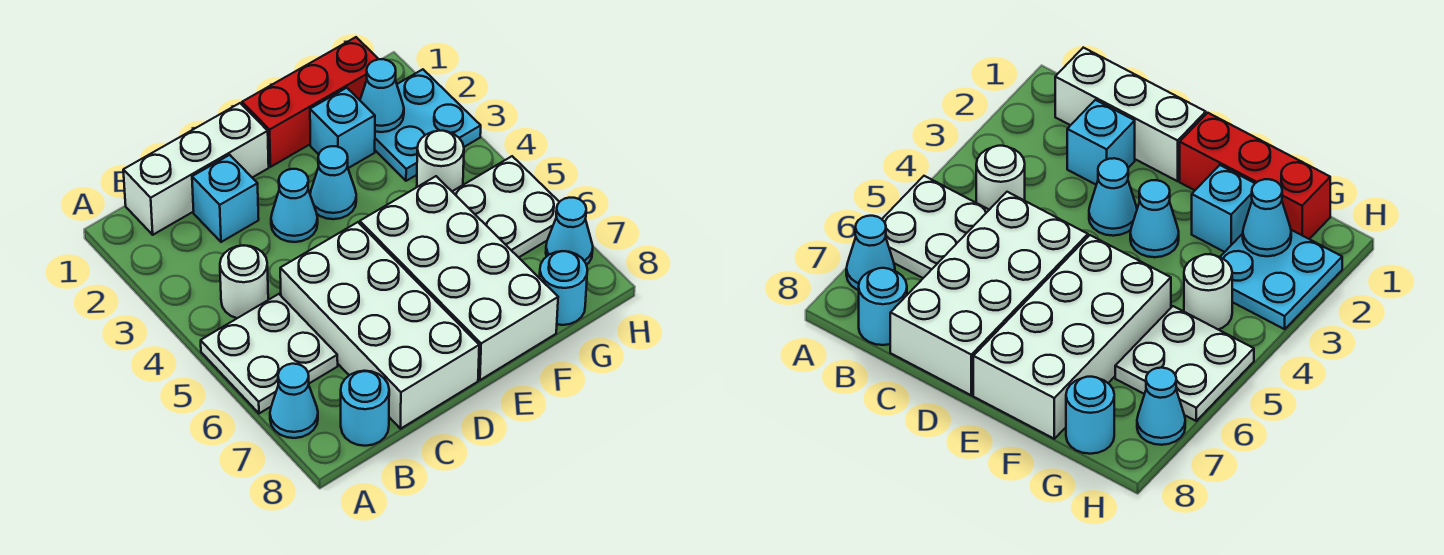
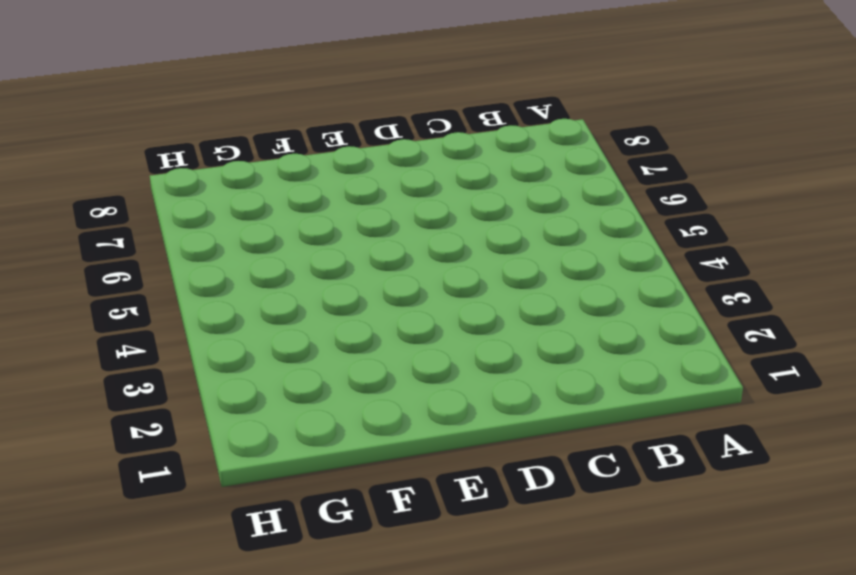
none -> white plate A5:B6 level 1
none -> cyan cone A7 level 1
none -> white brick B1:D1 level 1

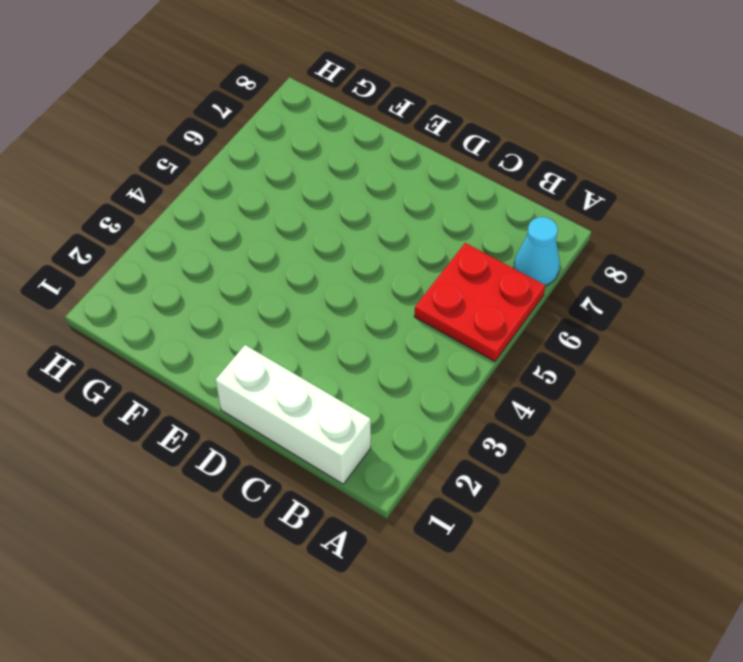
red plate A5:B6 level 1 -> white plate A5:B6 level 1
none -> white round brick B4 level 1
none -> cyan round brick B8 level 1
none -> cyan brick C2 level 1

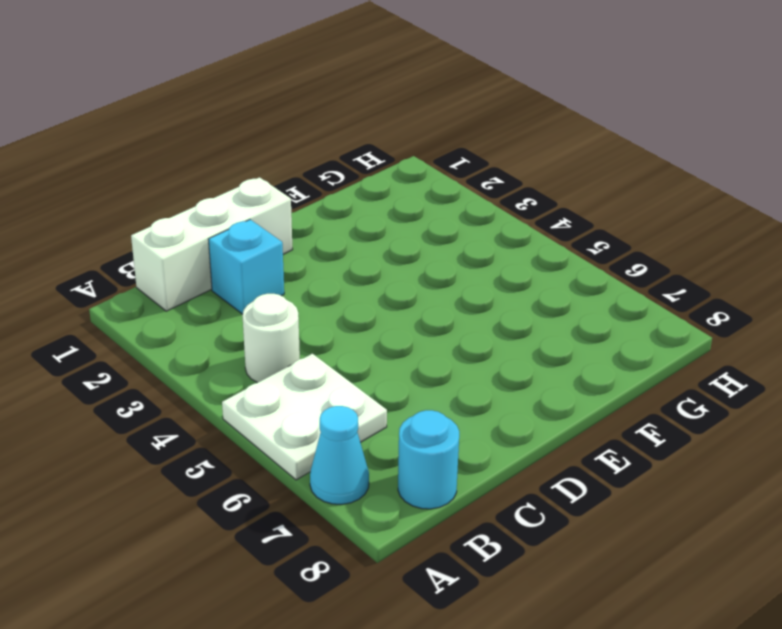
none -> white brick C5:D8 level 1
none -> cyan cone D3 level 1
none -> red brick E1:G1 level 1

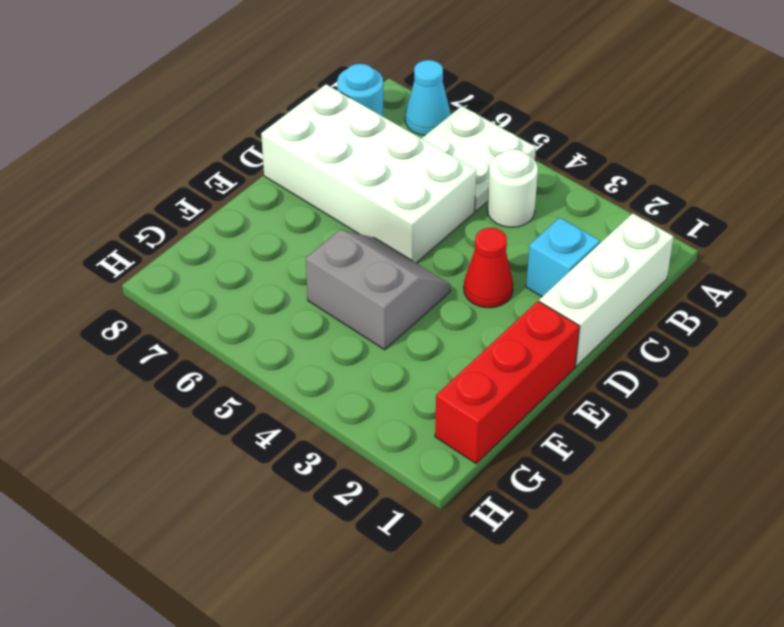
red cone D3 level 1 -> cyan cone D3 level 1
grey slope E4:F5 level 1 top F -> white brick E5:F8 level 1
none -> cyan cone E3 level 1
none -> cyan brick F2 level 1
none -> cyan plate G2:H3 level 1

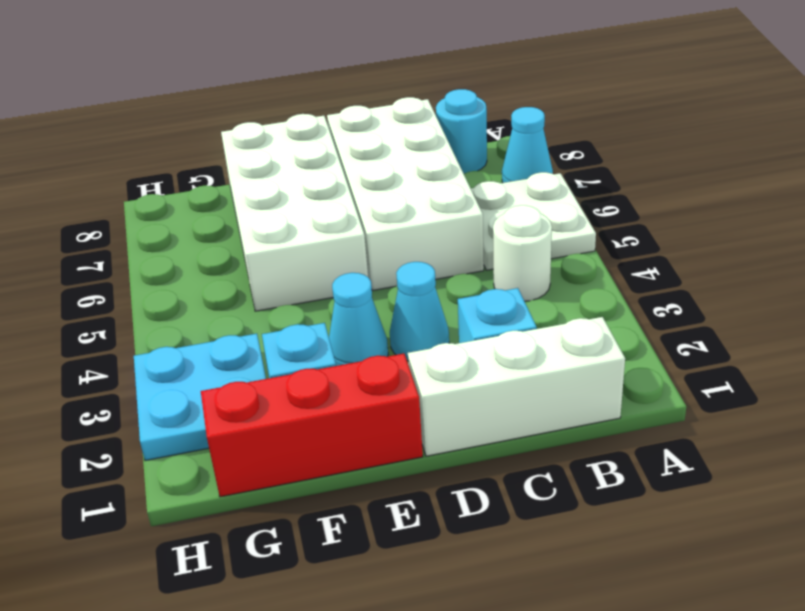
none -> white round brick G4 level 1
none -> white plate G5:H6 level 1
none -> cyan round brick G8 level 1

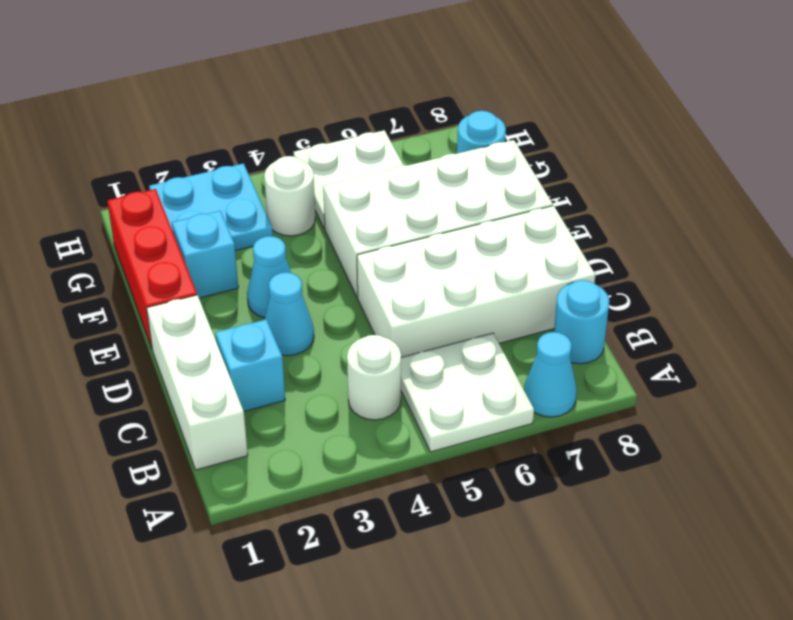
none -> cyan cone H7 level 1
none -> cyan cone G2 level 2

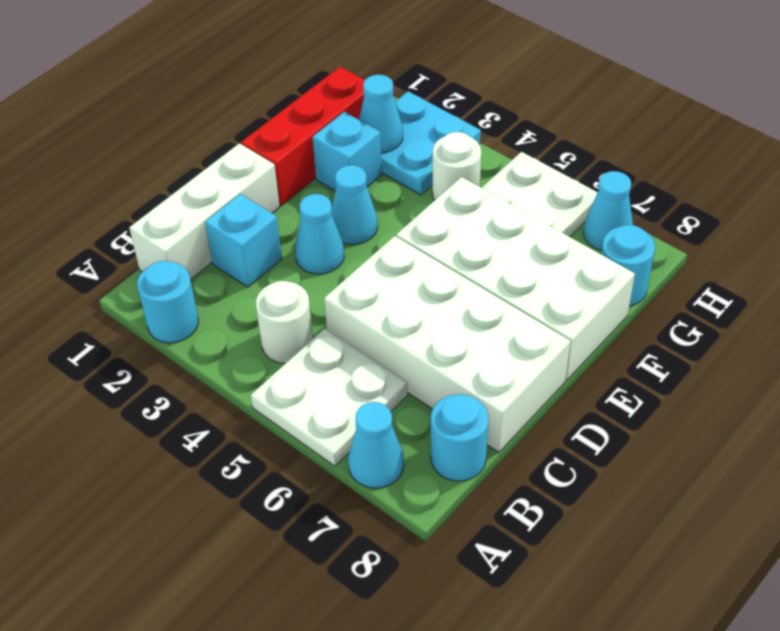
cyan round brick A2 level 1 -> none

